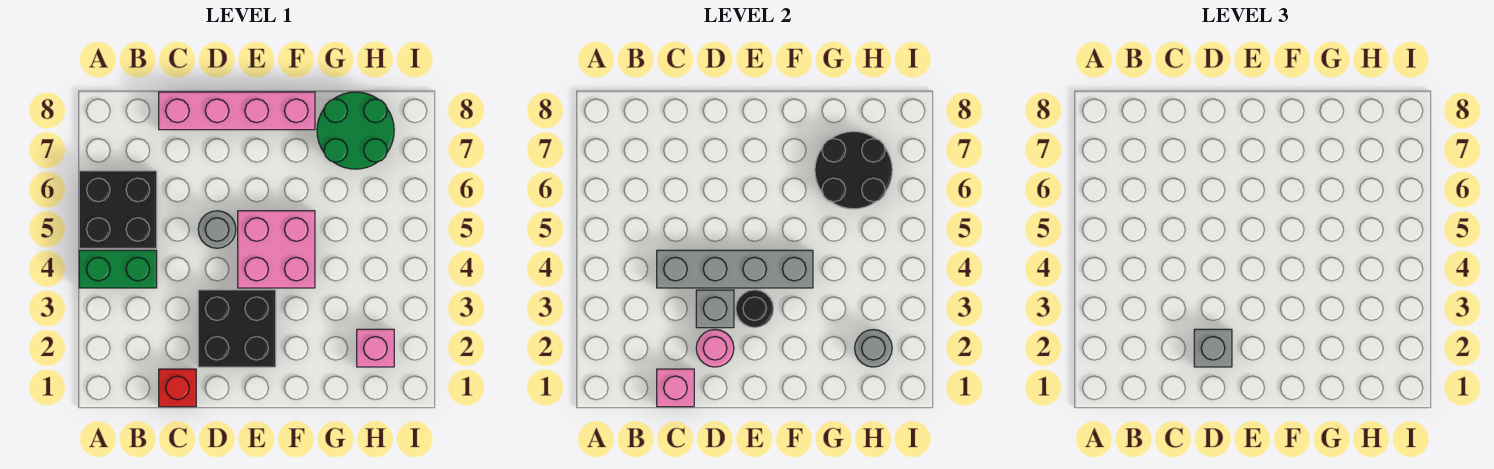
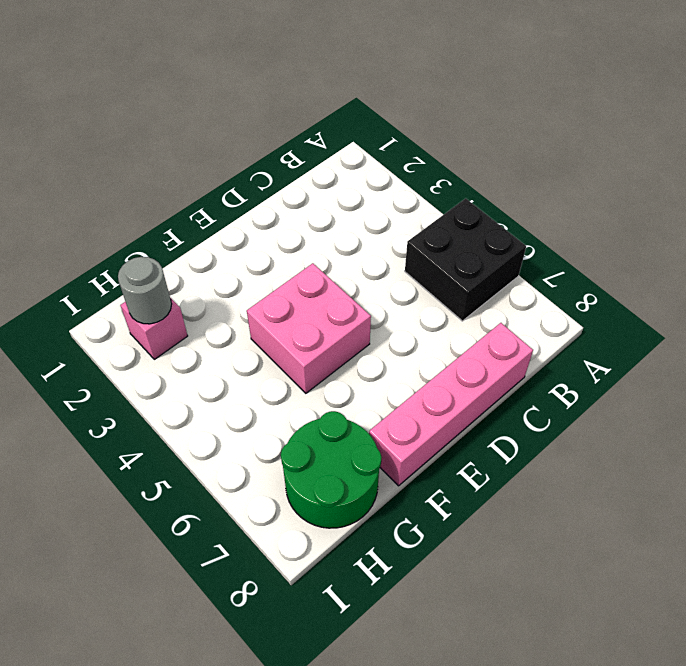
none -> green brick A4:B4 level 1
none -> red brick C1 level 1
none -> black brick D2:E3 level 1

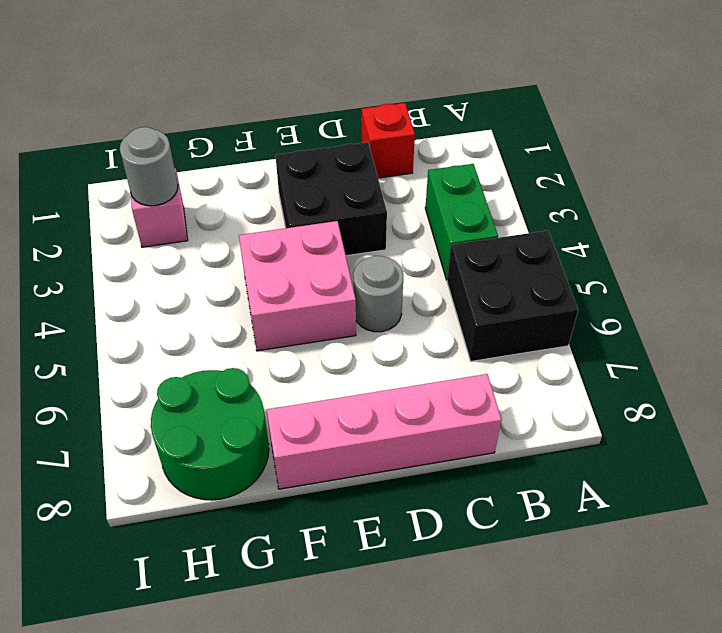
green brick B3:B4 level 1 -> green brick A4:B4 level 1
none -> pink brick C1 level 2
none -> grey brick C4:F4 level 2
none -> pink round brick D2 level 2

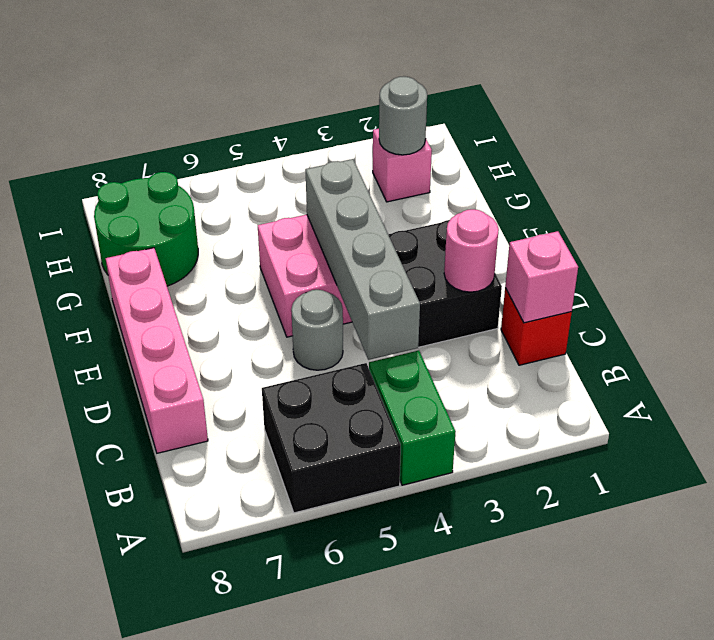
none -> grey brick D3 level 2
none -> black round brick E3 level 2
none -> black round brick G6:H7 level 2

